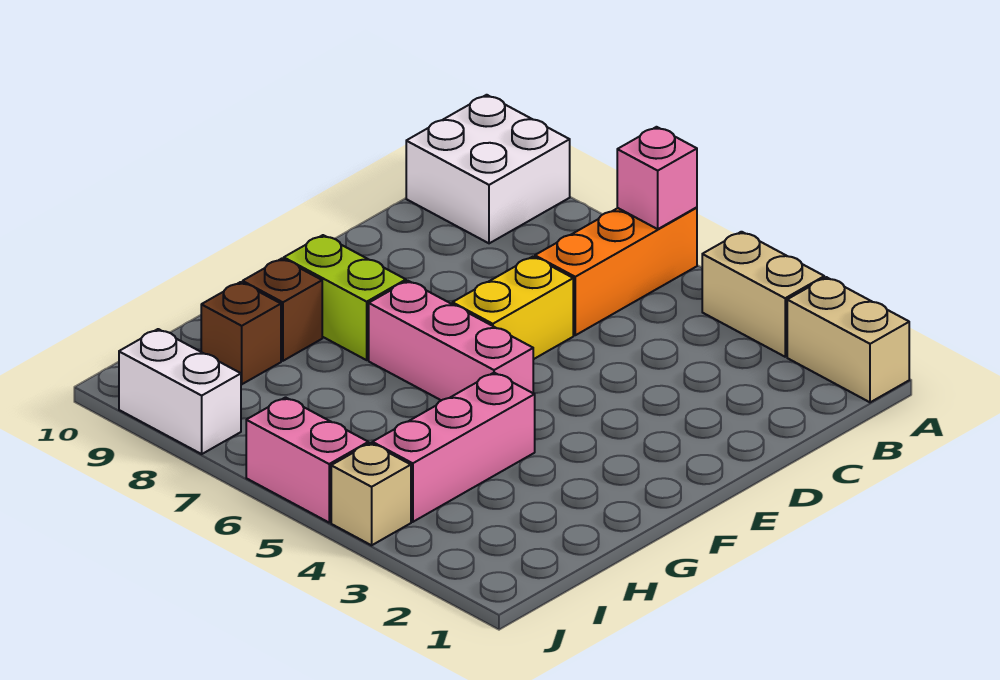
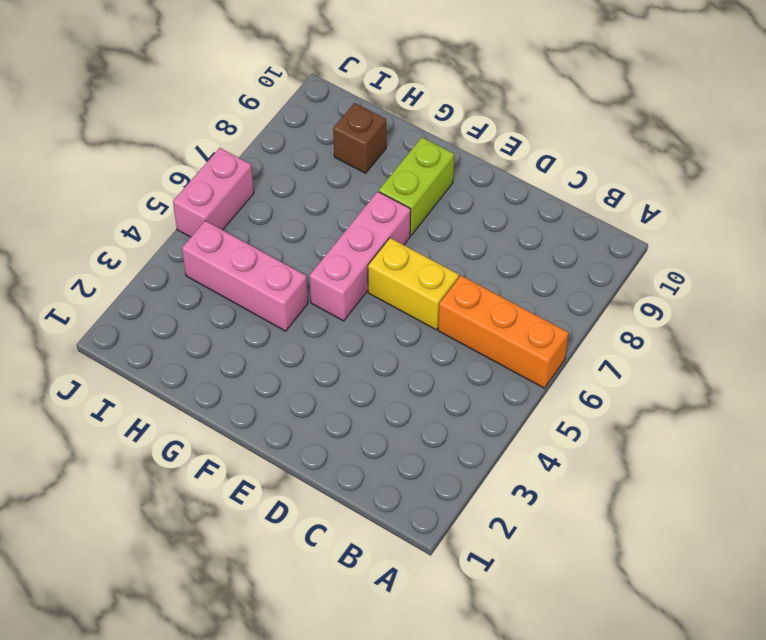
none -> tan brick A1:A2 level 1
none -> tan brick A3:A4 level 1
none -> white brick A9:B10 level 1

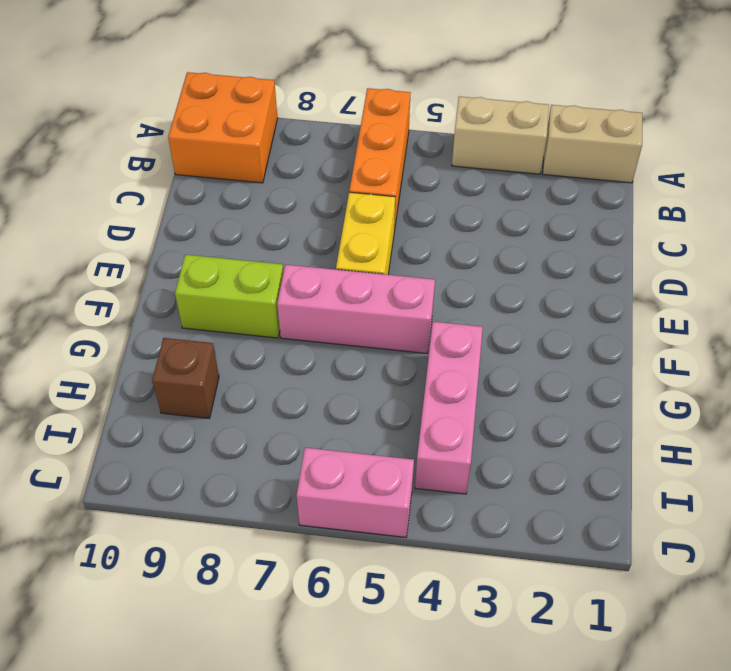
orange brick A9:B10 level 1 -> white brick A9:B10 level 1
none -> brown brick G9 level 1
none -> tan brick J4 level 1
none -> white brick J8:J9 level 1

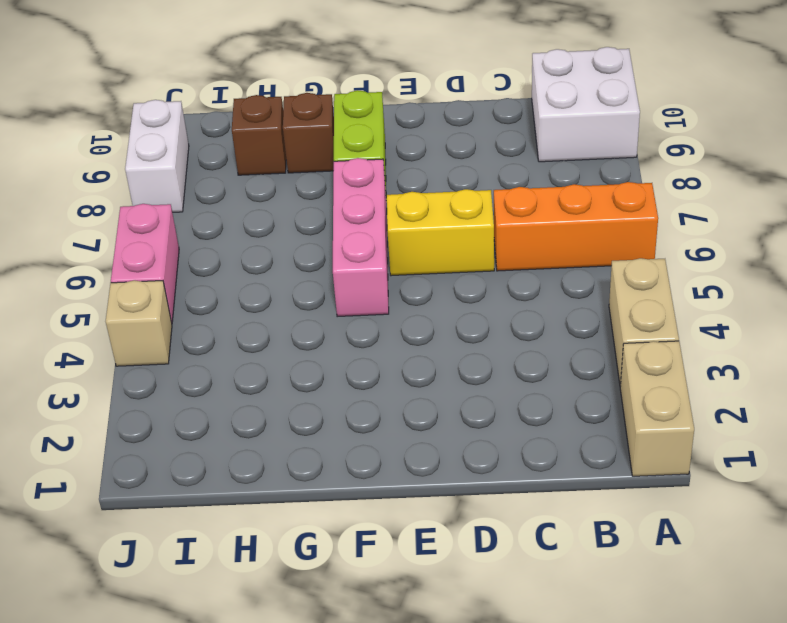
none -> pink brick G4:I4 level 1
none -> pink brick A6 level 2

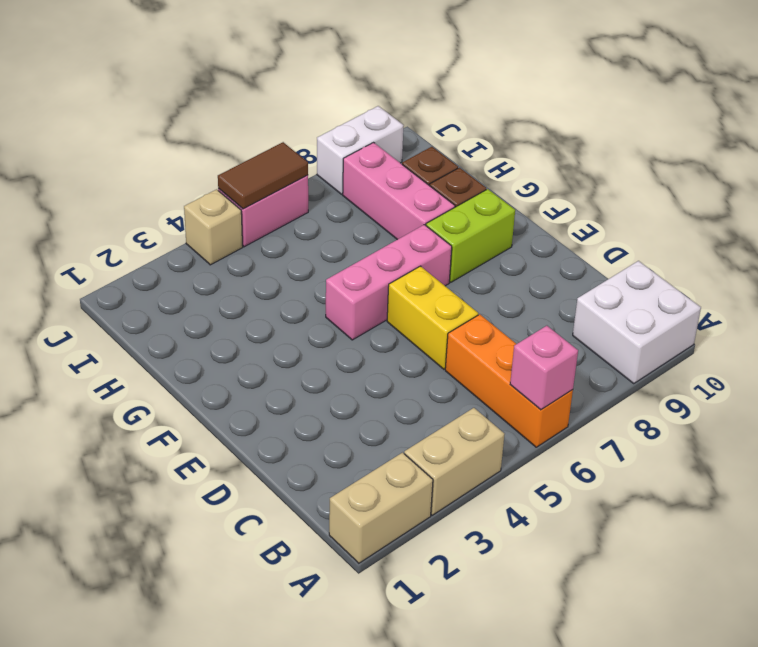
pink brick G8:I8 level 1 -> pink brick G4:I4 level 1
brown tile J5:J6 level 2 -> none

